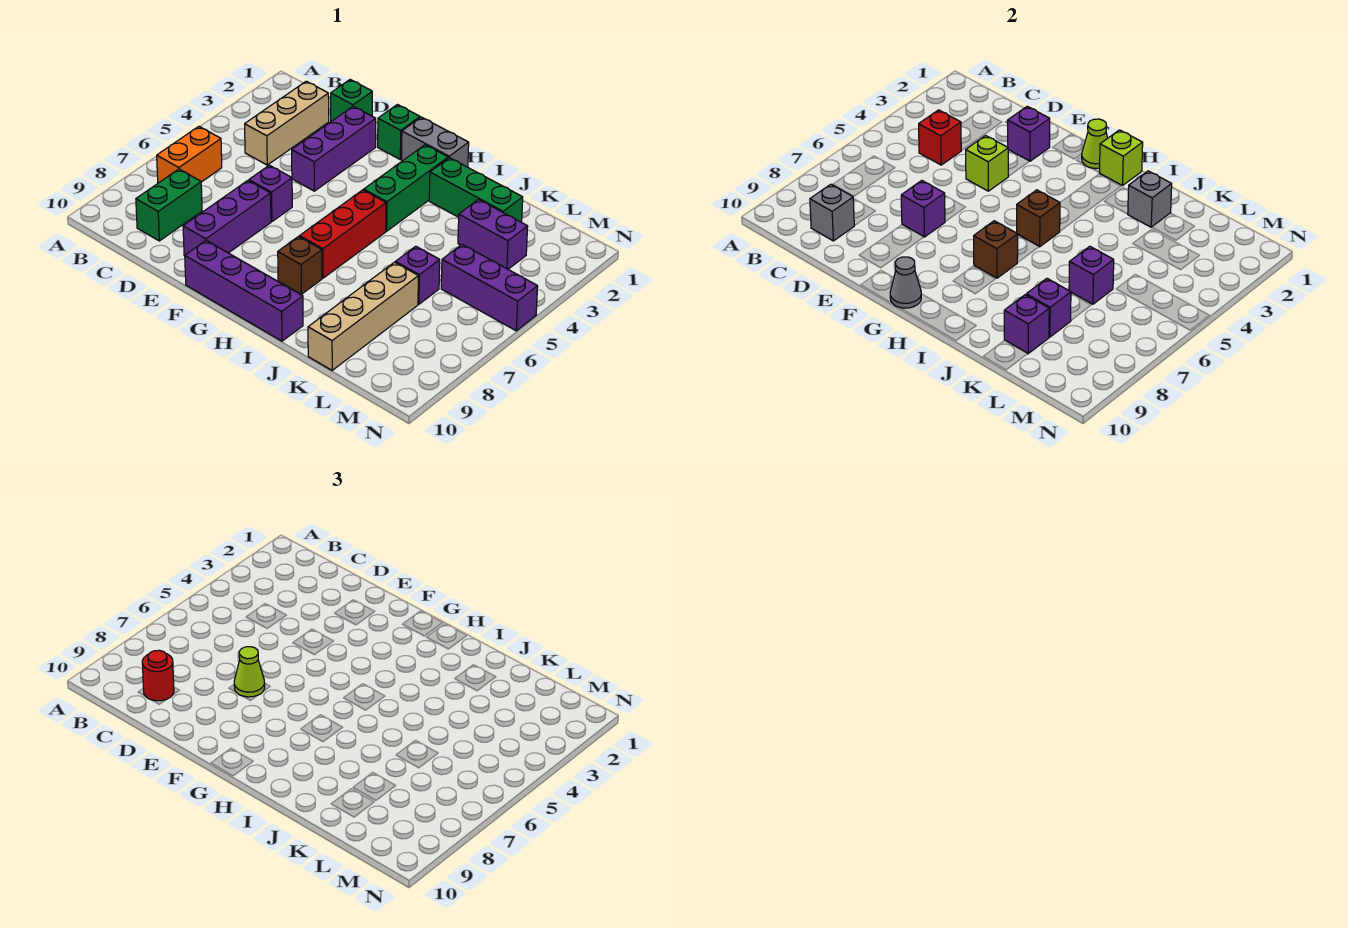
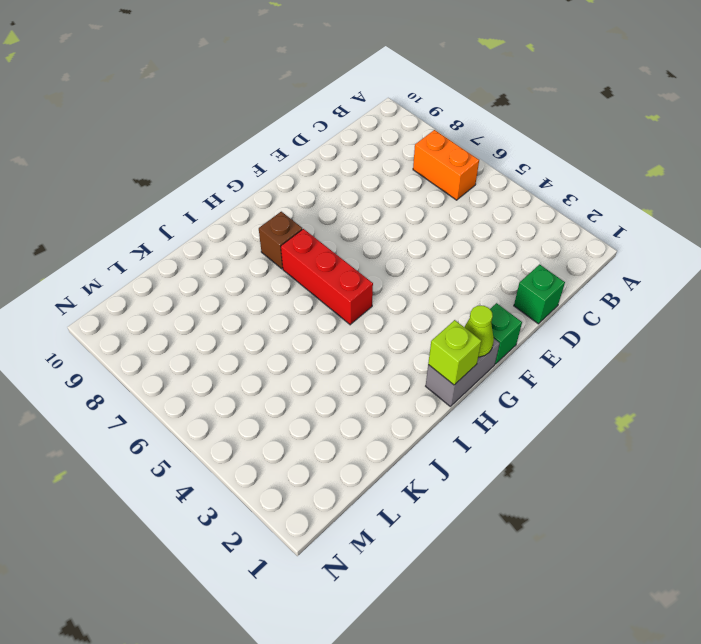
none -> tan brick C2:C4 level 1
none -> green brick C8:C9 level 1
none -> purple brick E2:E4 level 1
none -> purple brick E6 level 1

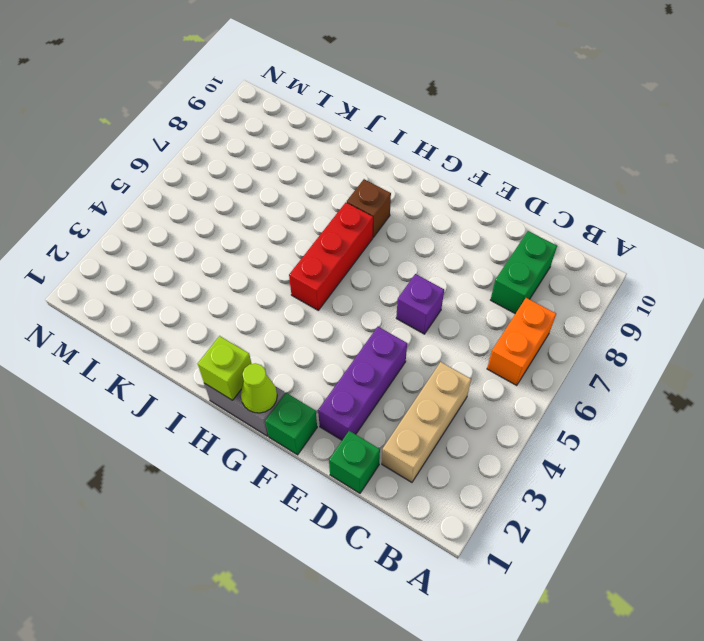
none -> purple brick E7:E9 level 1
none -> purple brick F10:I10 level 1
none -> green brick H2:H4 level 1
none -> green brick I2:K2 level 1

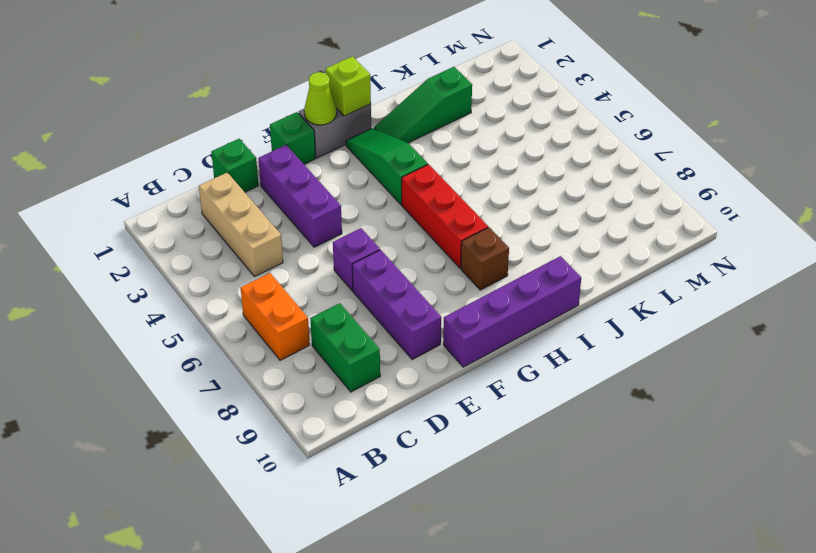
green slope H2:H4 level 1 top 4 -> green brick H2:H4 level 1
green slope I2:K2 level 1 top K -> green brick I2:K2 level 1
none -> purple brick K3:L3 level 1
none -> purple brick K6 level 1
none -> tan brick K7:K10 level 1
none -> purple brick L5:N5 level 1

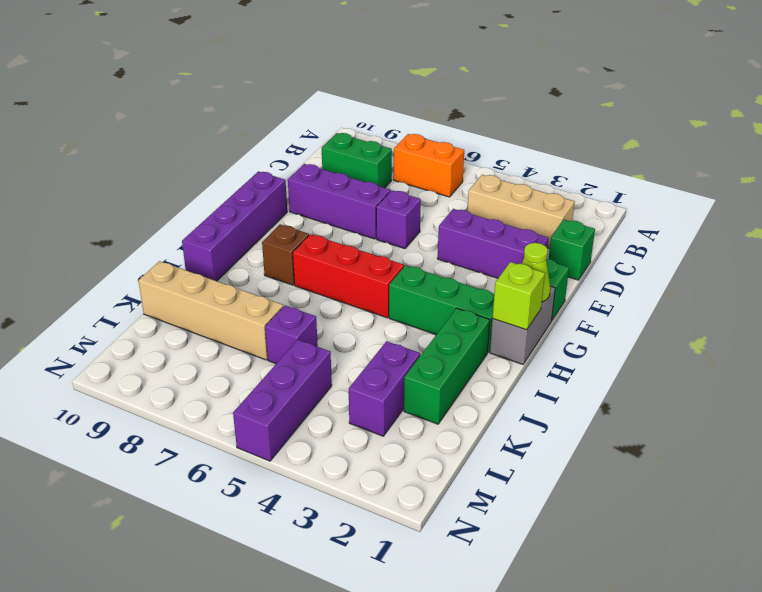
none -> red brick C4 level 2
none -> grey brick C9 level 2
none -> purple brick E2 level 2
none -> lime brick E4 level 2

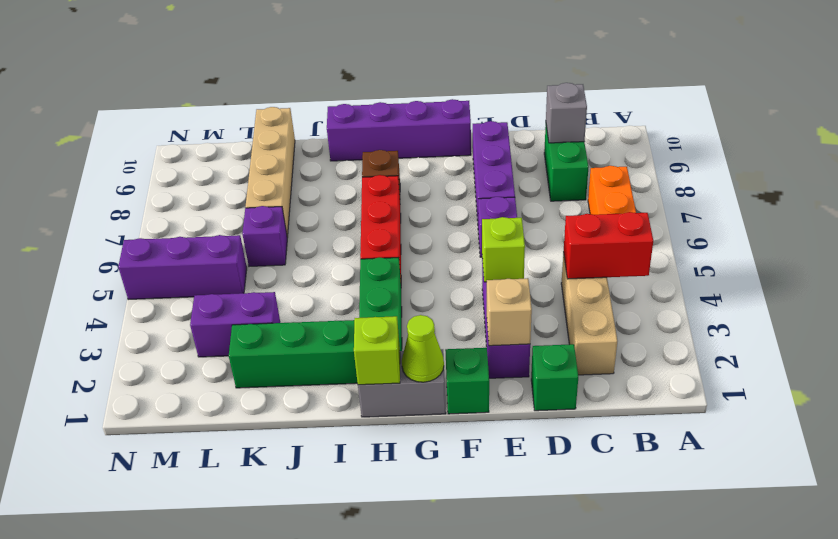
red brick B4:C4 level 2 -> red brick C4 level 2
tan brick E2 level 2 -> purple brick E2 level 2
none -> purple brick E7 level 2
none -> grey cone G10 level 2
none -> brown brick H5 level 2
none -> brown brick H7 level 2

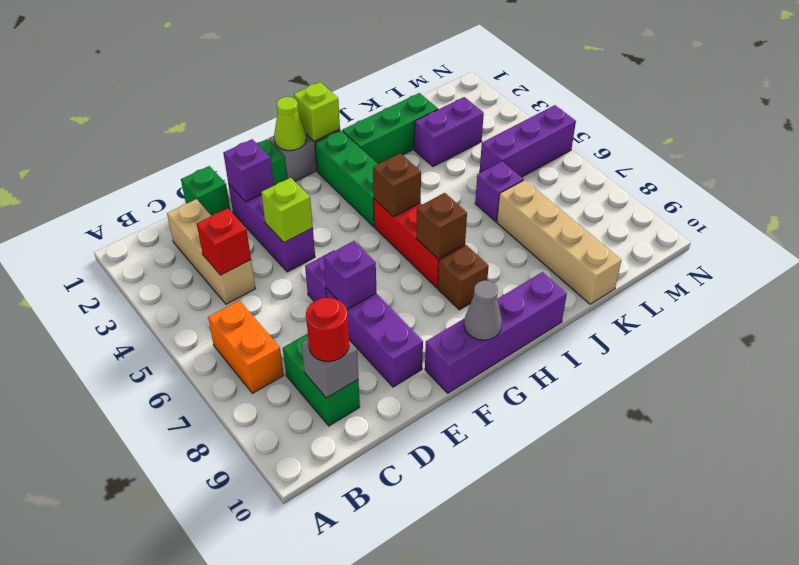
none -> grey brick J2 level 2
none -> purple brick K6 level 2
none -> purple brick K8 level 2
none -> purple brick K9 level 2

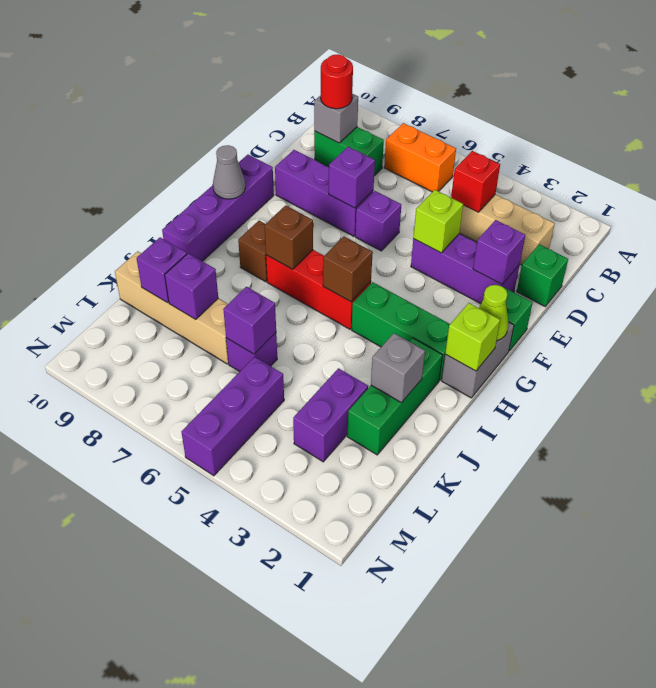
none -> lime cone E7 level 3

